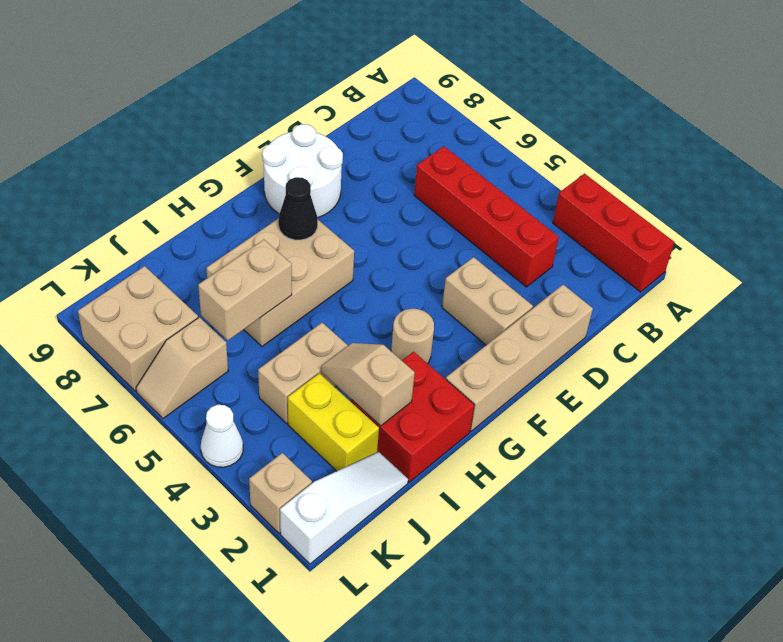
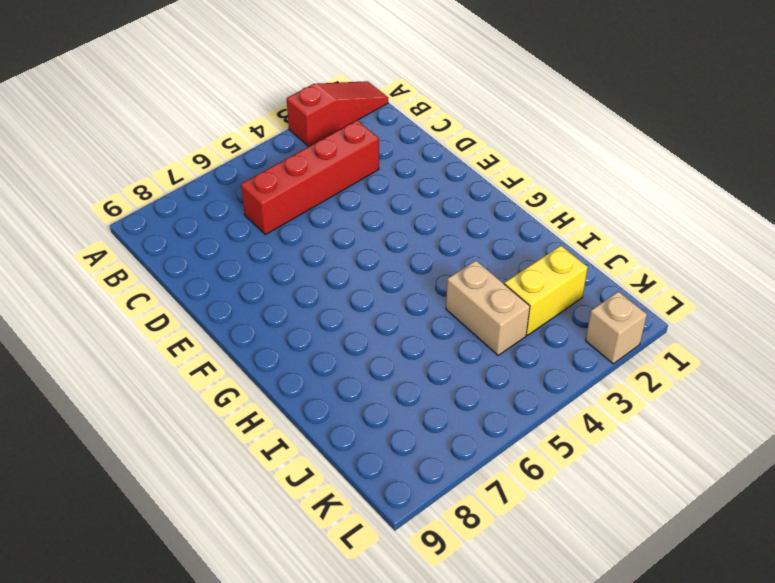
red slope A1:A3 level 1 top 3 -> red brick A1:A3 level 1
none -> tan brick D1:G1 level 1
none -> tan brick E2:E3 level 1
none -> white round brick E8:F9 level 1

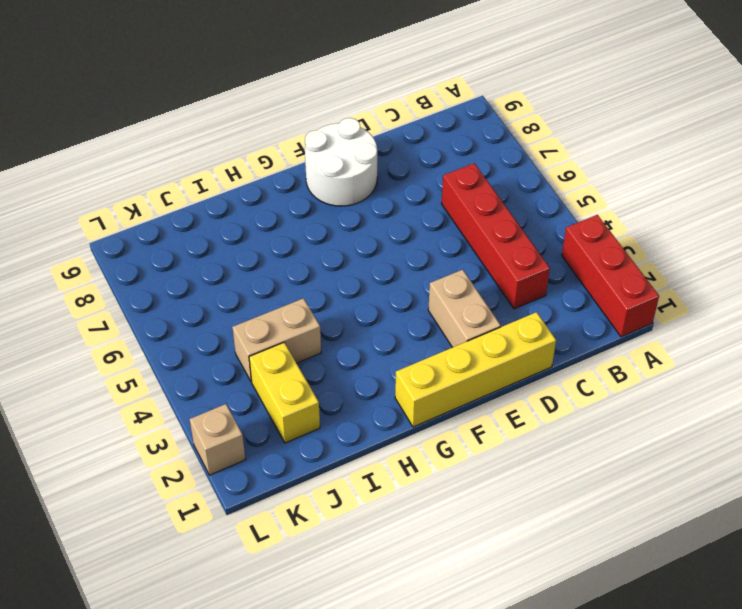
yellow brick D1:G1 level 1 -> tan brick D1:G1 level 1
none -> tan round brick G3 level 1
none -> tan brick G6:I7 level 1
none -> red brick H1:I2 level 1

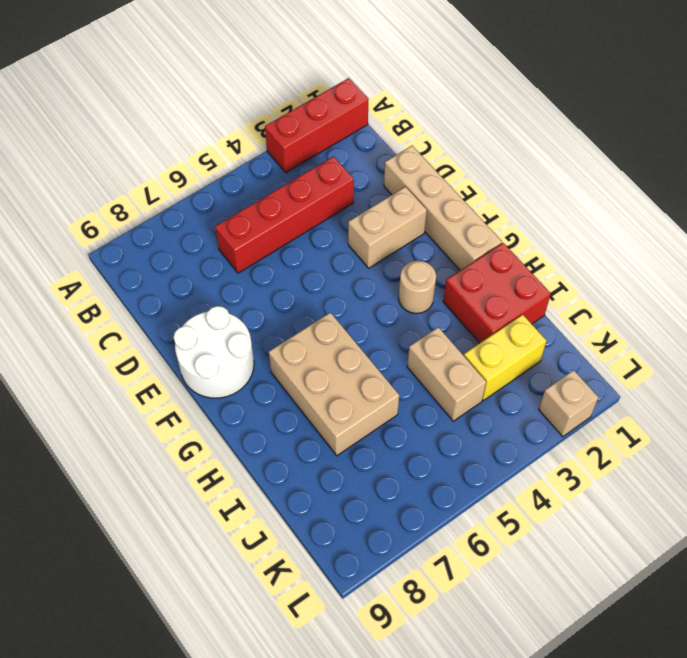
none -> white slope J1:L1 level 1 top L
none -> tan slope K6:L6 level 1 top K
none -> tan brick K7:L8 level 1

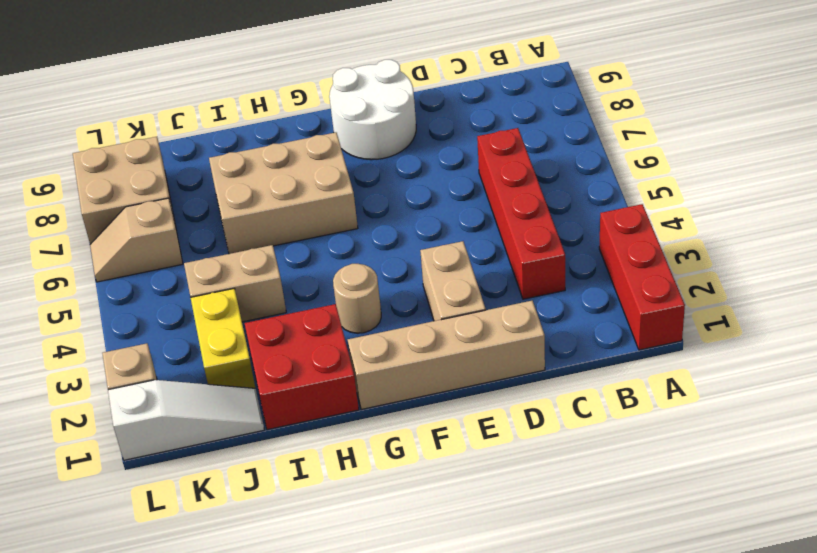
none -> white cone L4 level 1
none -> black cone G7 level 2
none -> tan slope I2:I3 level 2 top 2

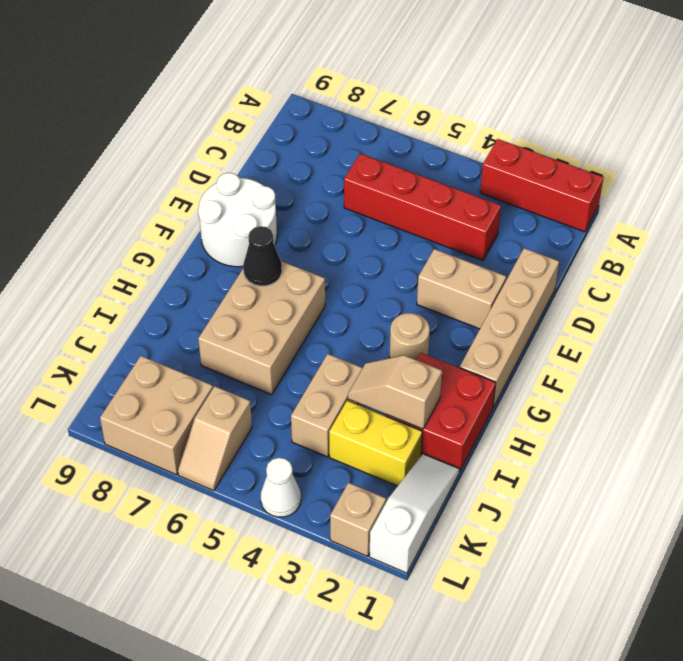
none -> tan brick I6:J6 level 2

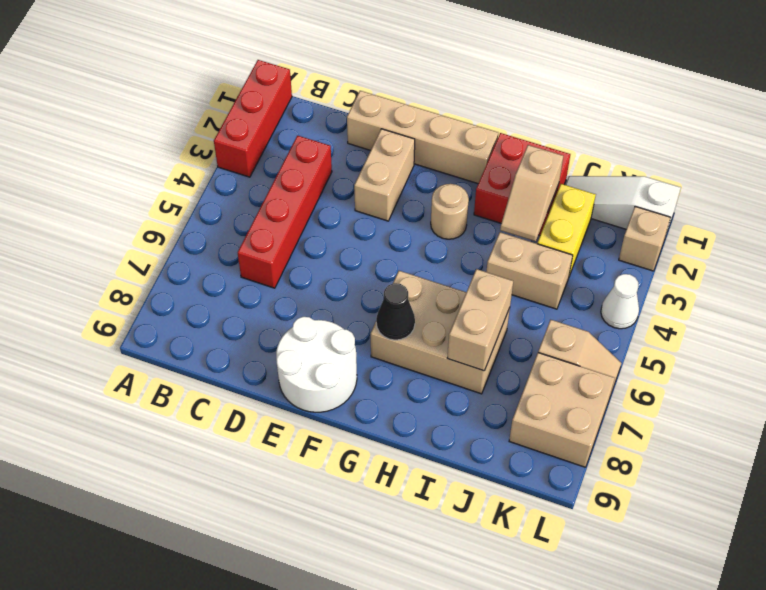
tan brick I6:I7 level 2 -> tan brick I6:J6 level 2

